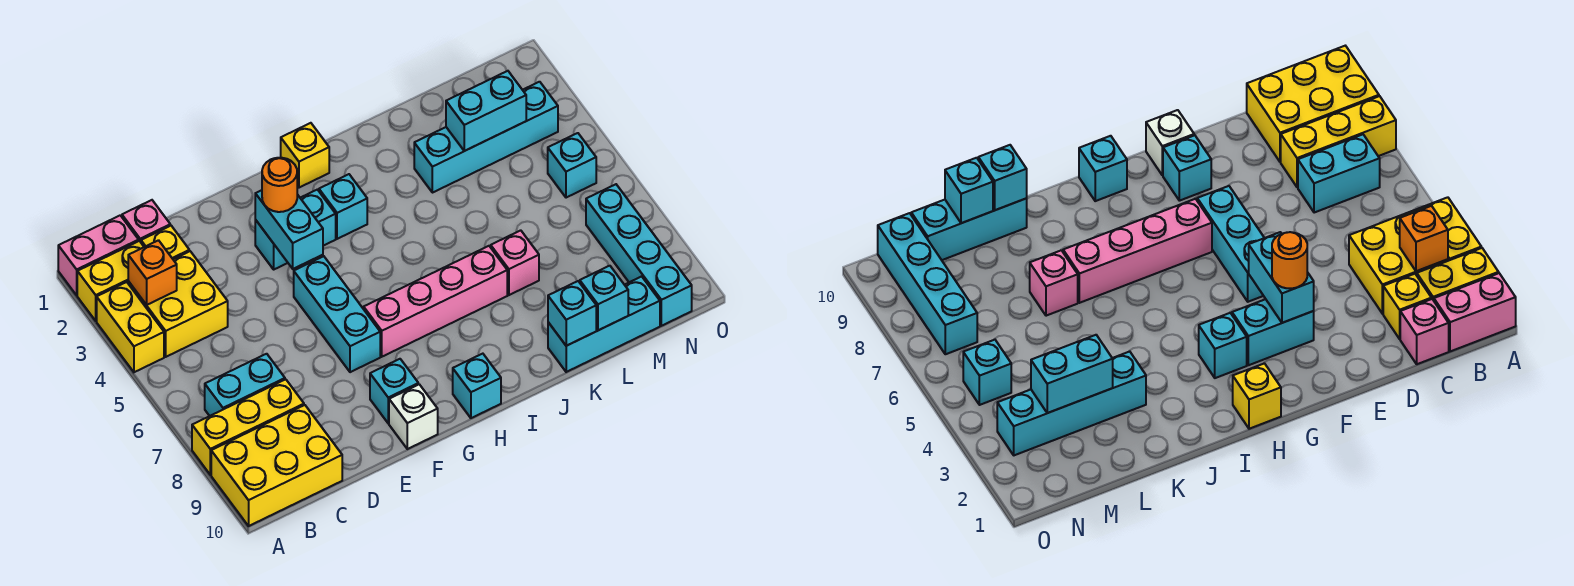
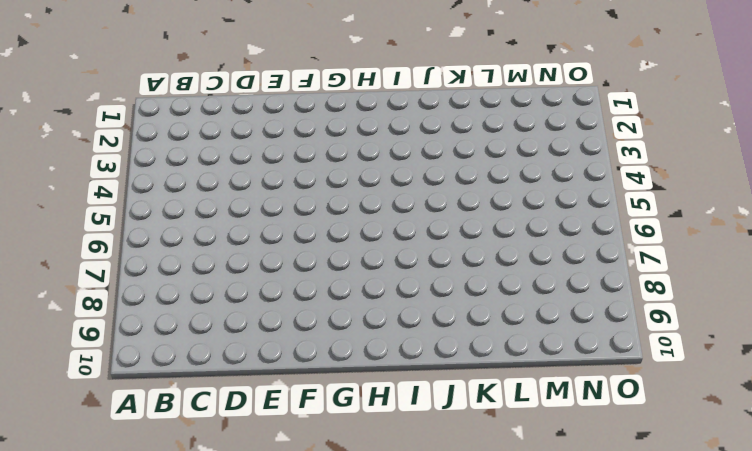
none -> pink brick A1:B1 level 1
none -> yellow brick A2:B2 level 1
none -> yellow brick A3:A4 level 1

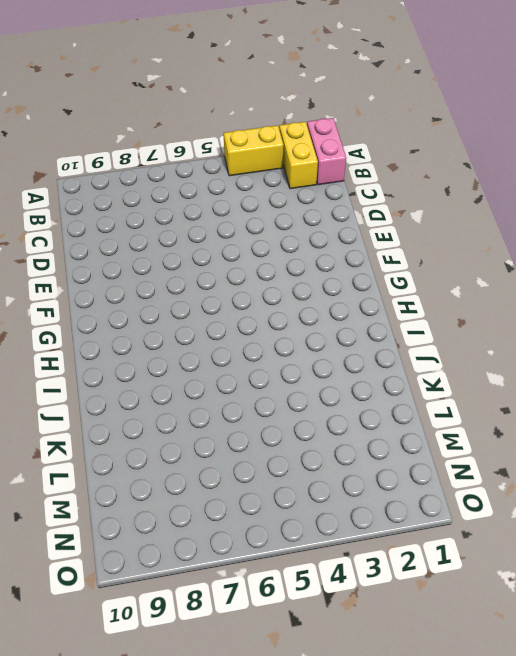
none -> yellow brick A8:C8 level 1
none -> yellow brick A9:C10 level 1
none -> yellow brick B3:C4 level 1

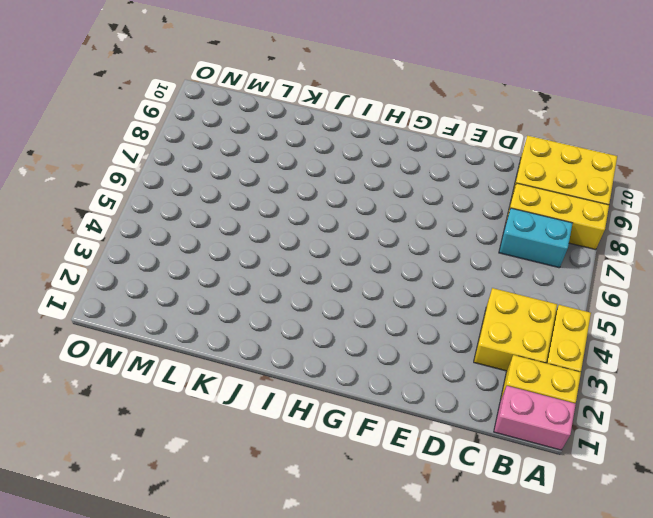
none -> pink brick C1 level 1
none -> yellow brick C2 level 1
none -> cyan brick F3:G3 level 1

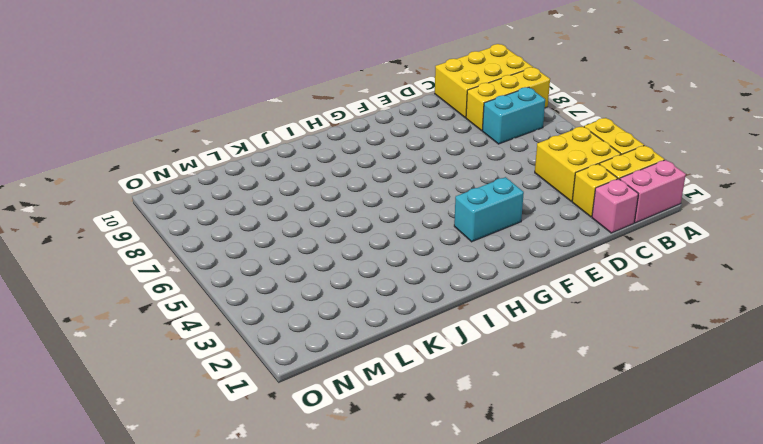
none -> cyan brick F5:F7 level 1
none -> cyan brick F9 level 1
none -> white brick F10 level 1

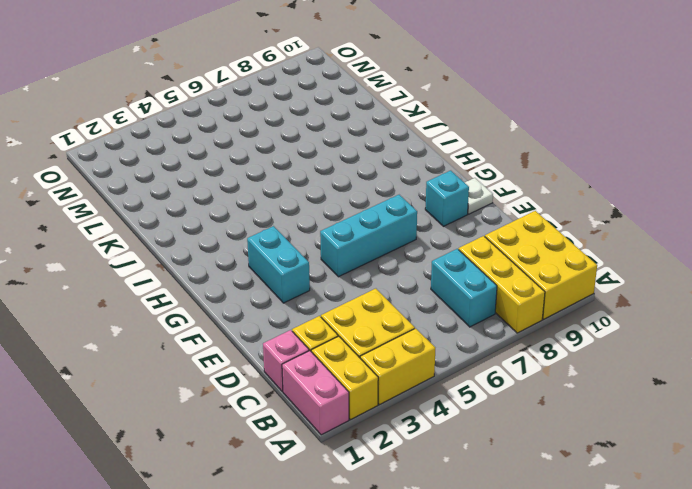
white plate F10 level 1 -> white brick F10 level 1
none -> pink brick G7:J7 level 1
none -> yellow brick H1 level 1
none -> cyan brick H3 level 1

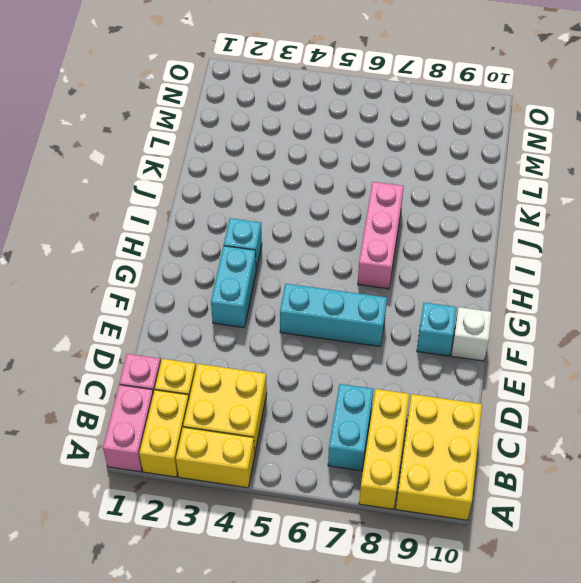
pink brick H7:J7 level 1 -> pink brick G7:J7 level 1
none -> yellow brick H1 level 1
none -> cyan brick H10 level 1
none -> cyan brick K3:N3 level 1

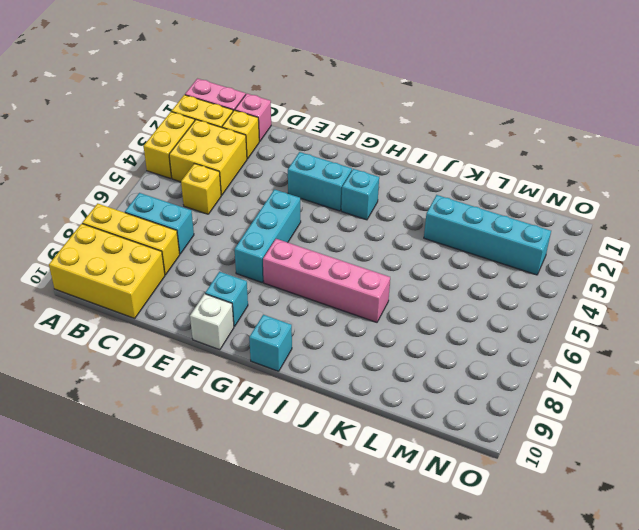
yellow brick C5 level 1 -> yellow brick H1 level 1
none -> pink brick K7 level 1
none -> cyan brick K10:M10 level 1
none -> cyan brick N5 level 1

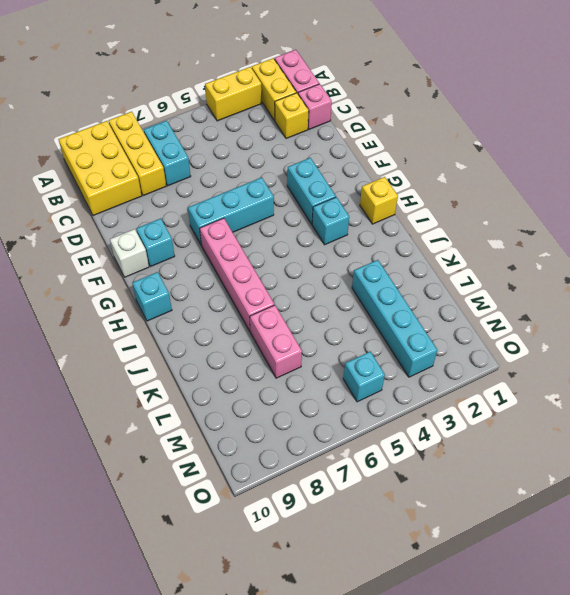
pink brick K7:L7 level 1 -> pink brick K7 level 1
none -> yellow brick B3:C4 level 1
none -> cyan brick K10:M10 level 1
none -> cyan brick N7:N10 level 1

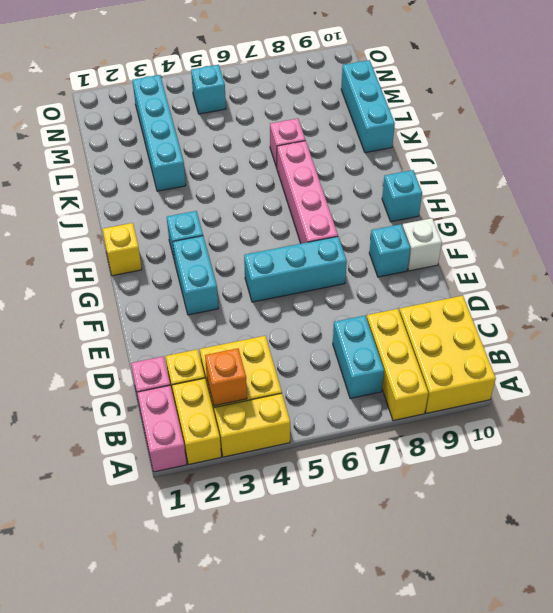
none -> cyan brick N7:N10 level 1
none -> cyan brick F3:F4 level 2
none -> cyan brick K10 level 2

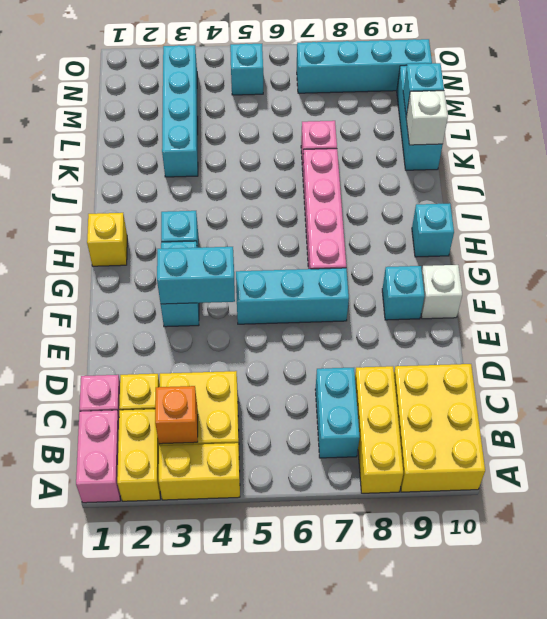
white brick K10 level 2 -> cyan brick K10 level 2
none -> cyan brick L3:M3 level 2
none -> orange round brick F3 level 3

